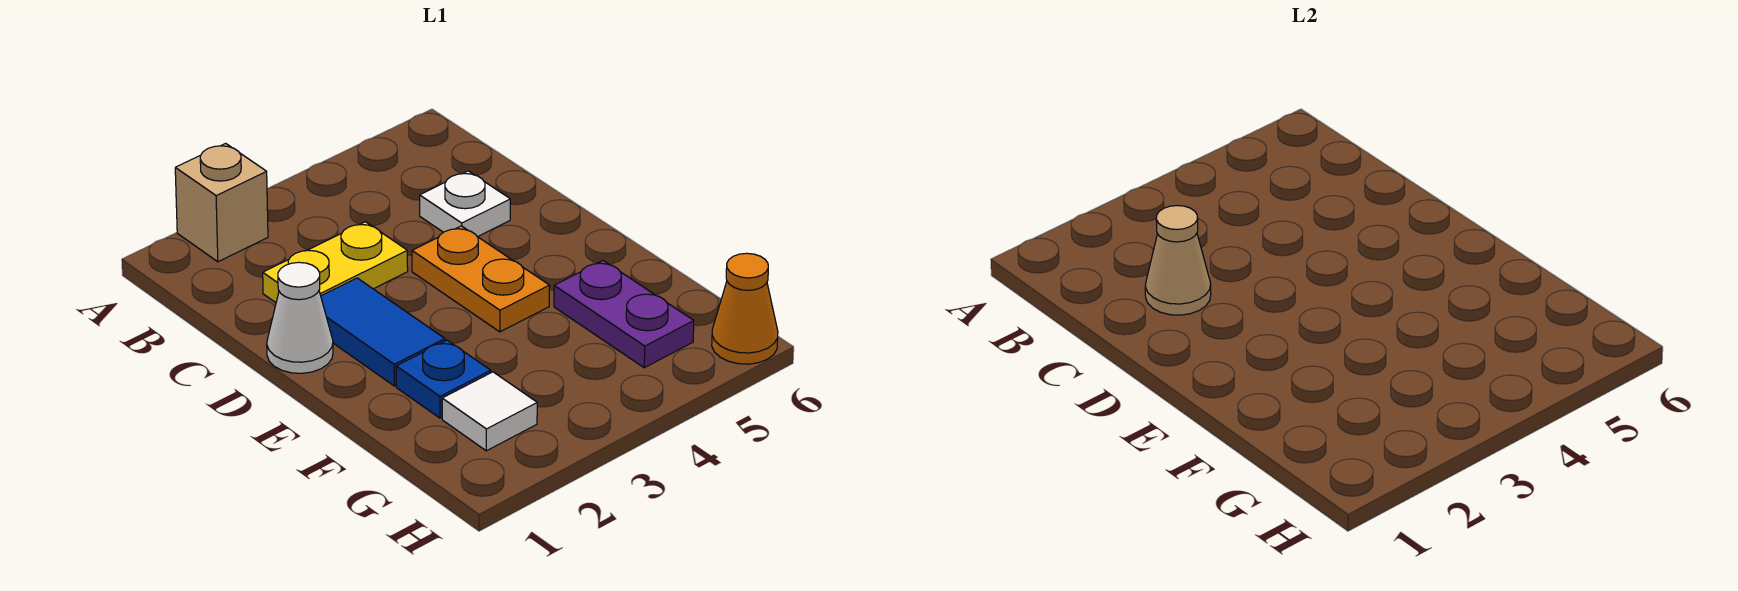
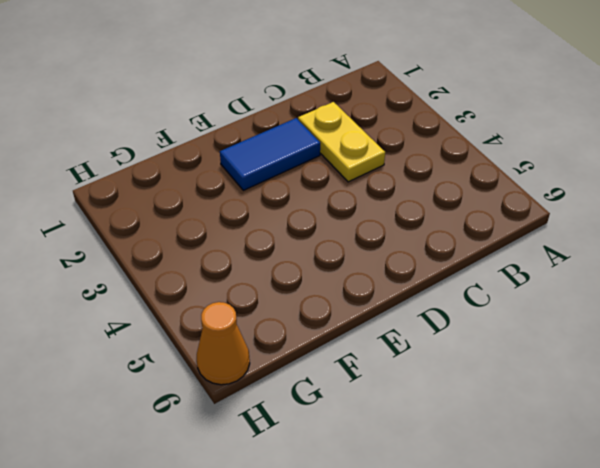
none -> tan brick A2 level 1
none -> white plate C5 level 1

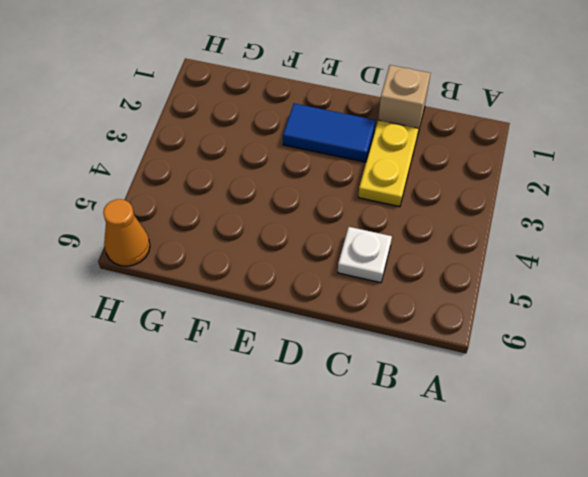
tan brick C1 level 1 -> tan brick A2 level 1
none -> white cone D1 level 1
none -> orange plate D4:E4 level 1

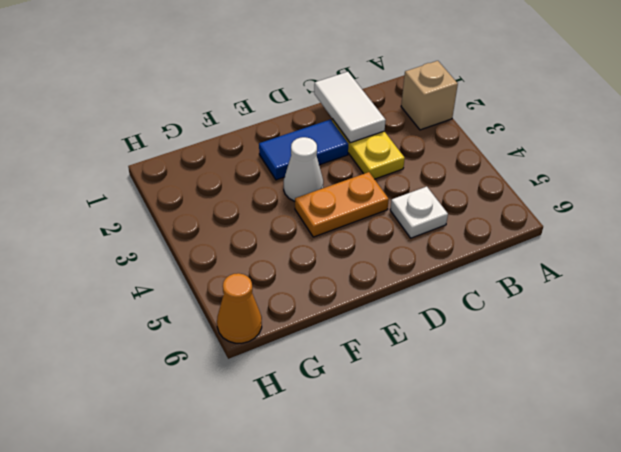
white tile C1:C2 level 2 -> tan cone C2 level 2
white cone E3 level 1 -> white cone D1 level 1
none -> blue plate F2 level 1
none -> purple plate F5:G5 level 1

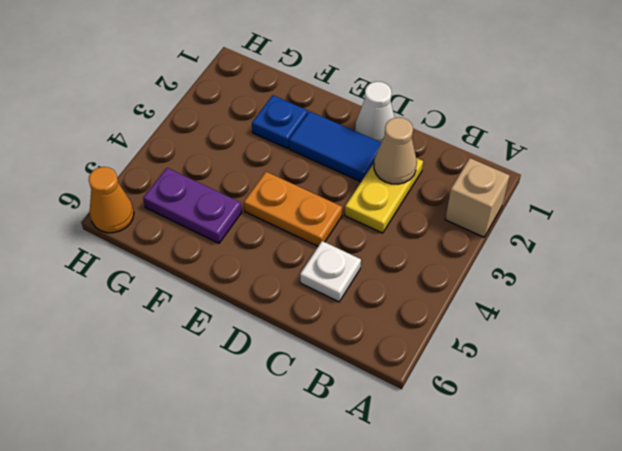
none -> white tile G2 level 1

